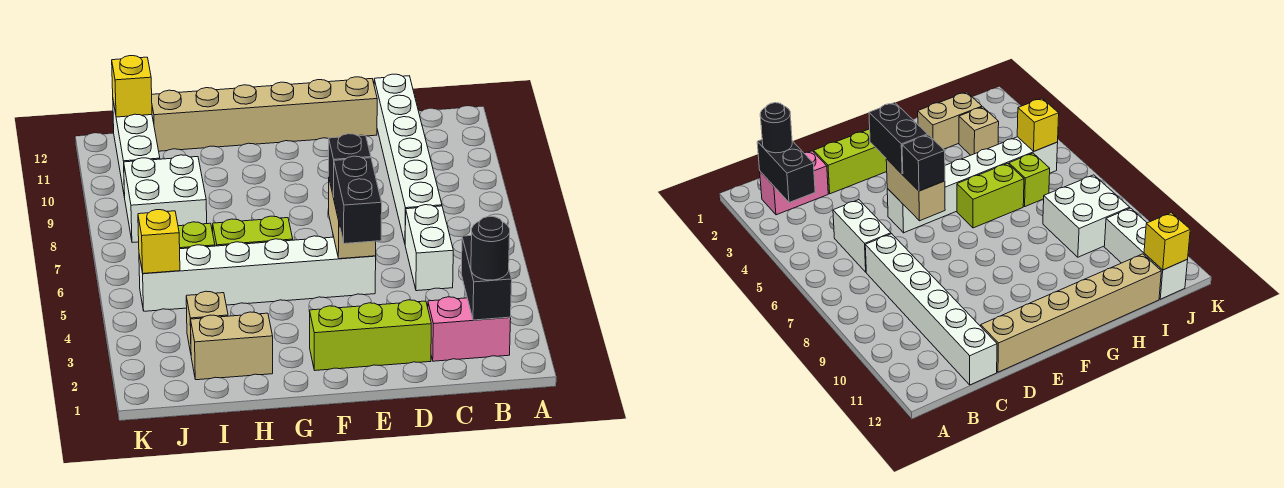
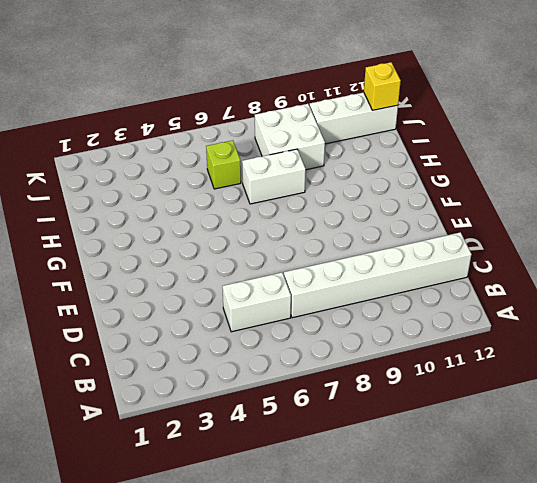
white brick H7:H8 level 1 -> none
none -> pink brick B2:C2 level 1
none -> lime brick D2:F2 level 1
none -> tan brick D12:I12 level 1

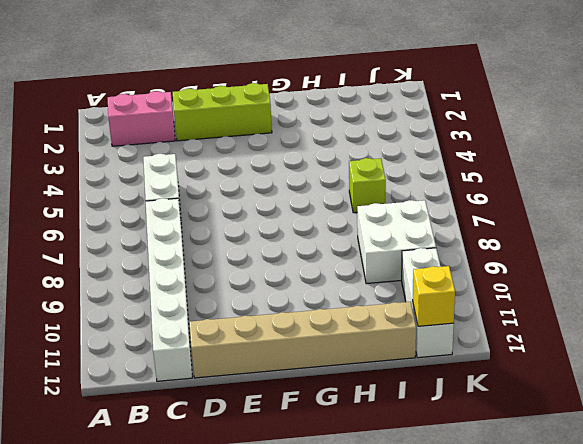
none -> white brick E5:J5 level 1
none -> lime brick G6:H6 level 1
none -> tan brick H2:I2 level 1

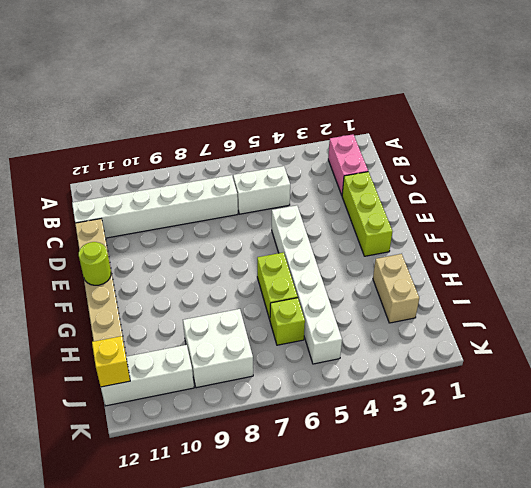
lime round brick F12 level 2 -> none
none -> tan brick I3 level 1
none -> black brick B2:B3 level 2
none -> tan brick E5:E6 level 2

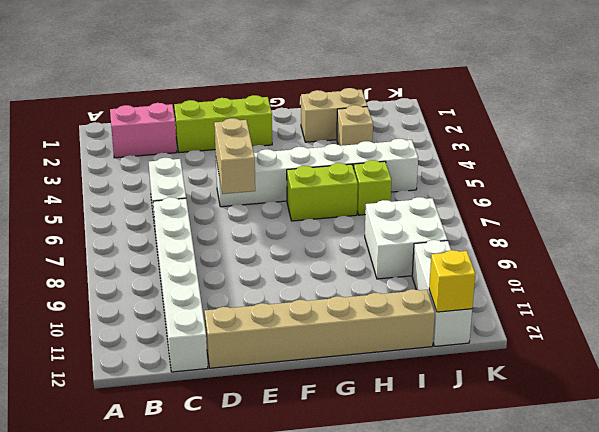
none -> black brick B2:B3 level 2
none -> yellow brick J5 level 2
none -> black round brick B2 level 3

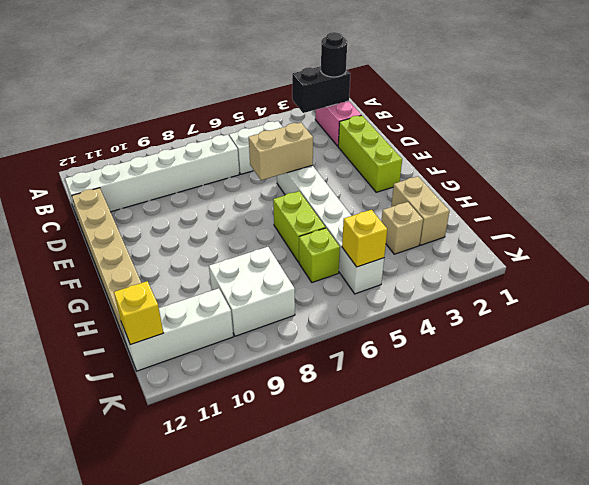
none -> black brick E4:E5 level 3
none -> black brick E6 level 3

